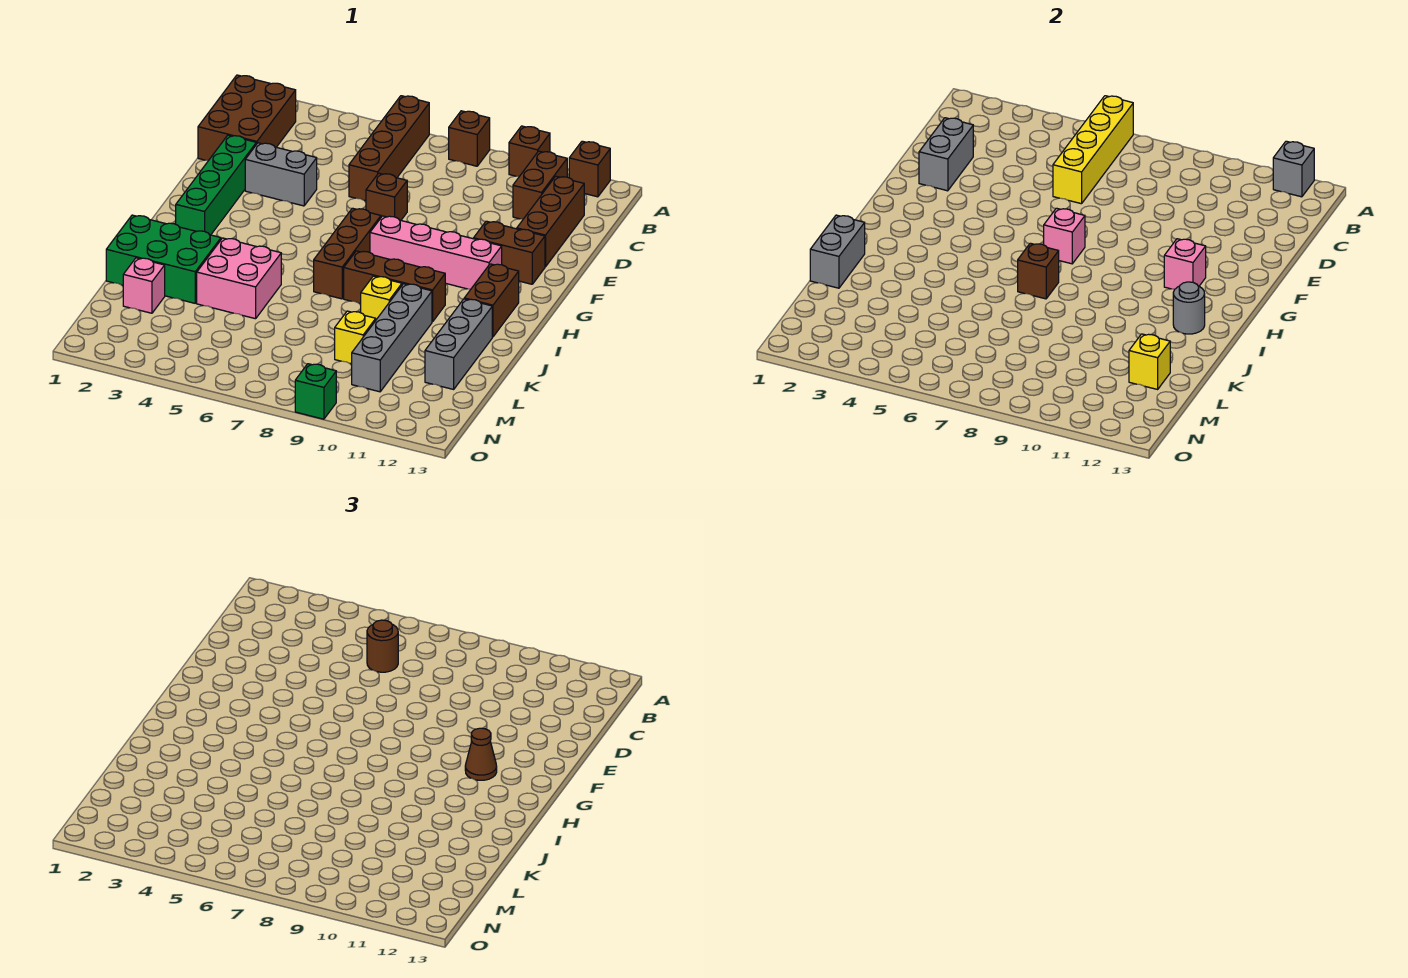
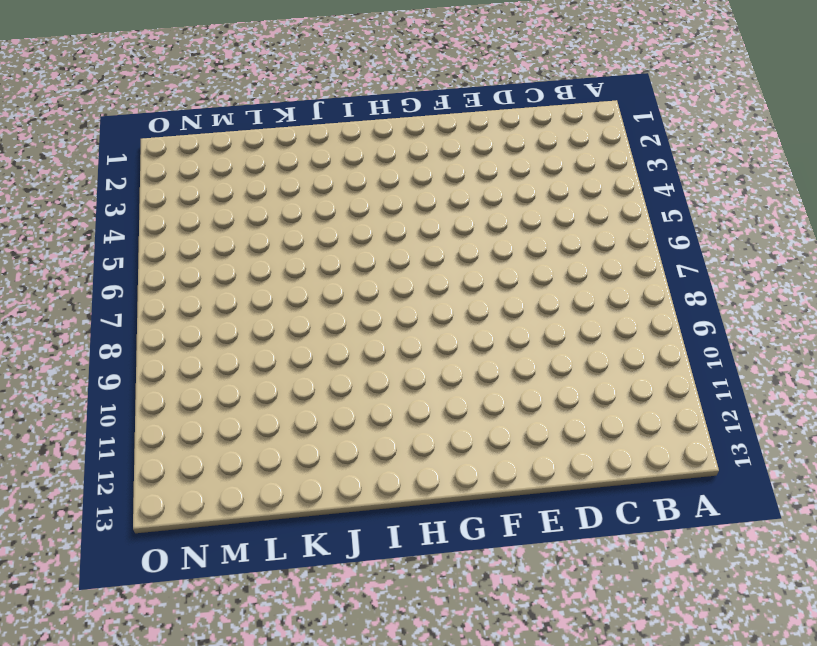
none -> brown brick A6:D6 level 1
none -> brown brick A8 level 1
none -> brown brick A10 level 1
none -> brown brick A12 level 1

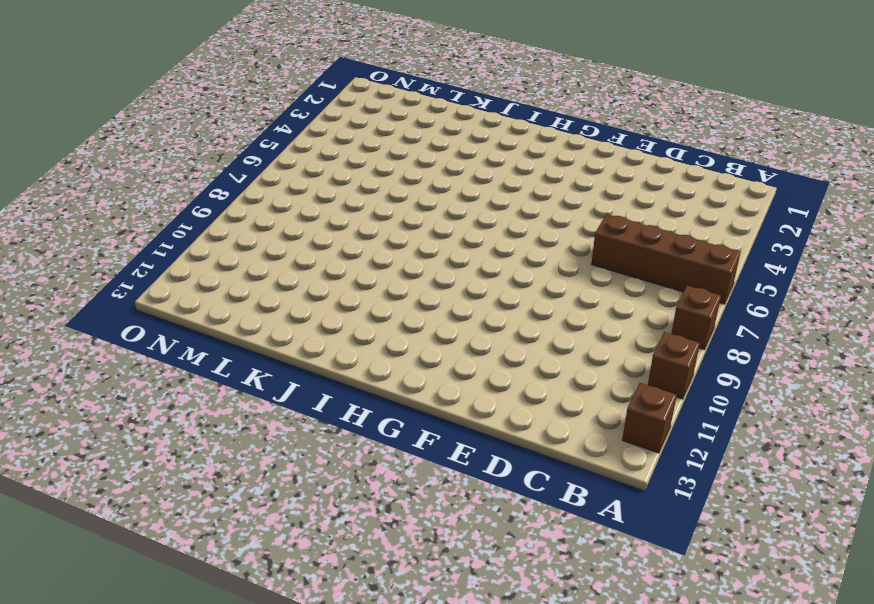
none -> brown brick B1:D2 level 1
none -> brown brick B11:C11 level 1
none -> brown brick C12:E12 level 1
none -> green brick E2:H2 level 1

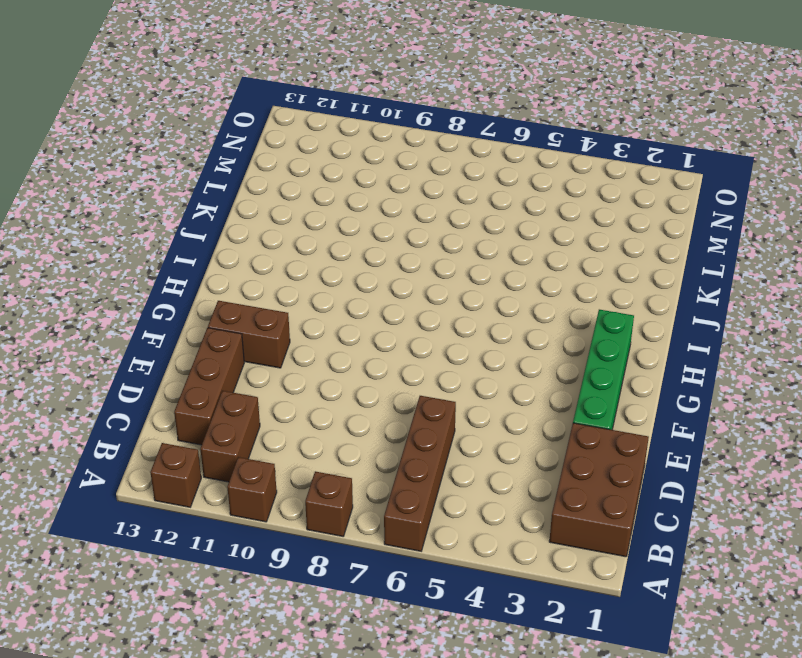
none -> grey brick E3:E4 level 1
none -> brown brick E7 level 1
none -> brown brick G7:I7 level 1
none -> pink brick G8:G11 level 1

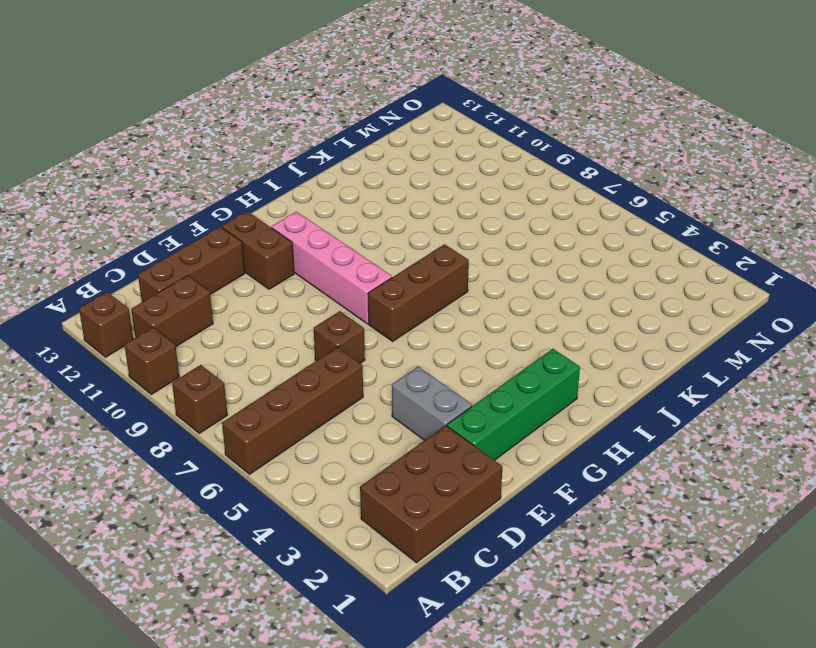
none -> brown brick H12:I12 level 1
none -> brown brick I8:I10 level 1
none -> green brick J1:K3 level 1
none -> pink brick J4:K5 level 1

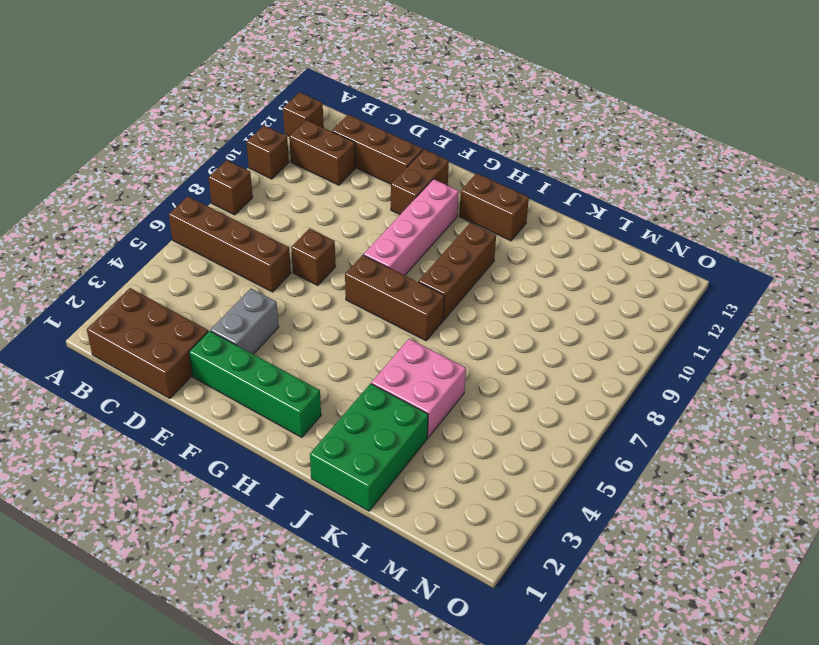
none -> yellow brick J9 level 1
none -> grey brick J10:M10 level 1
none -> grey brick J12:L12 level 1
none -> pink brick L2 level 1

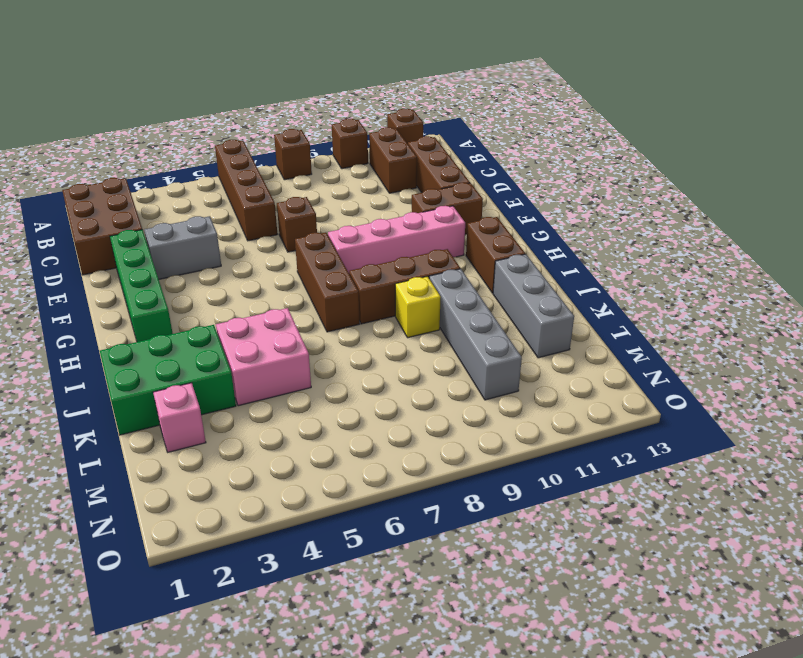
none -> yellow brick L9 level 1
none -> green brick O9 level 1
none -> yellow brick A6:D6 level 2
none -> grey brick A12 level 2

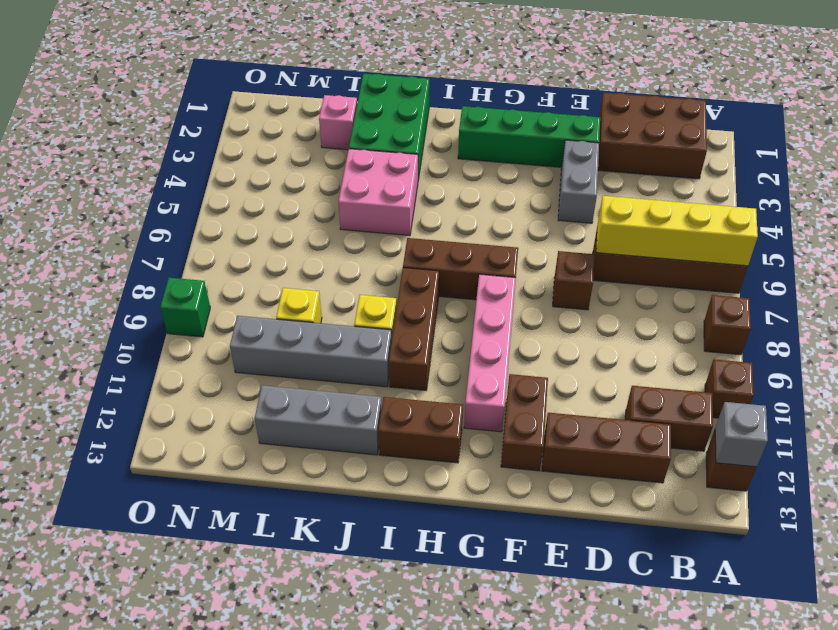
none -> grey brick D2:E2 level 2
none -> pink brick G7 level 2
none -> pink brick G11 level 2
none -> brown brick I7 level 2

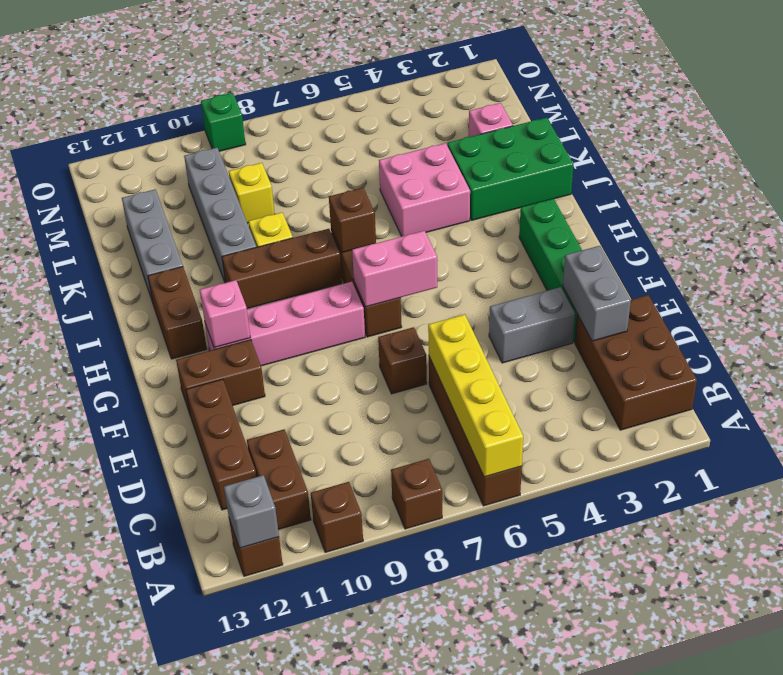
pink brick G6:G7 level 2 -> pink brick G7 level 2
none -> grey round brick I12 level 2
none -> grey brick J1:K1 level 2
none -> yellow brick L12 level 2
none -> brown round brick C6 level 3

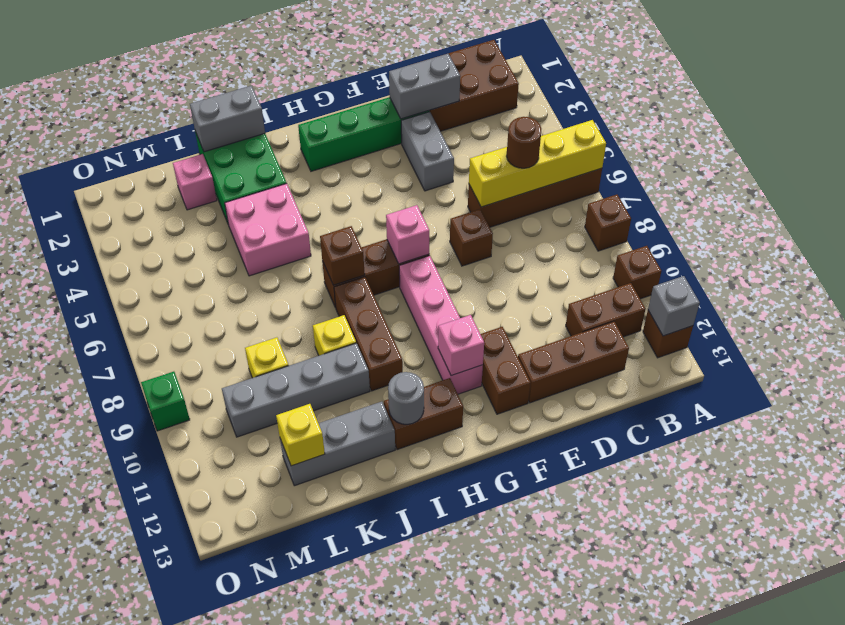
none -> brown cone G11 level 3

